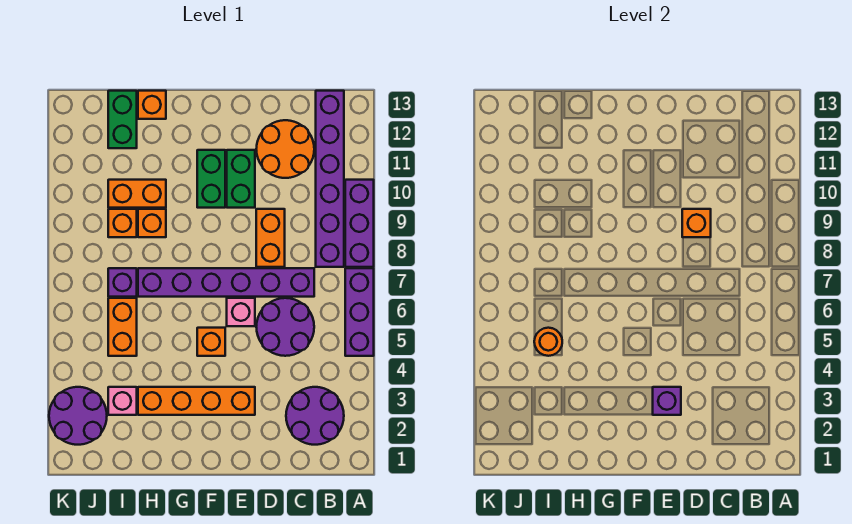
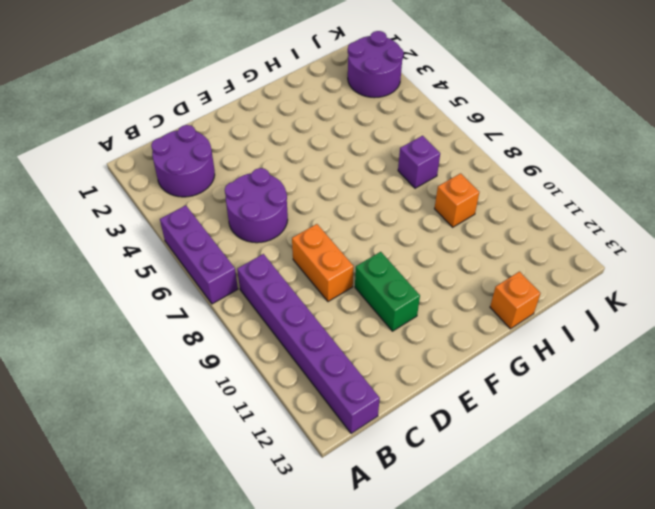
none -> purple brick A8:A10 level 1
none -> purple brick C7:H7 level 1
none -> orange round brick C11:D12 level 1

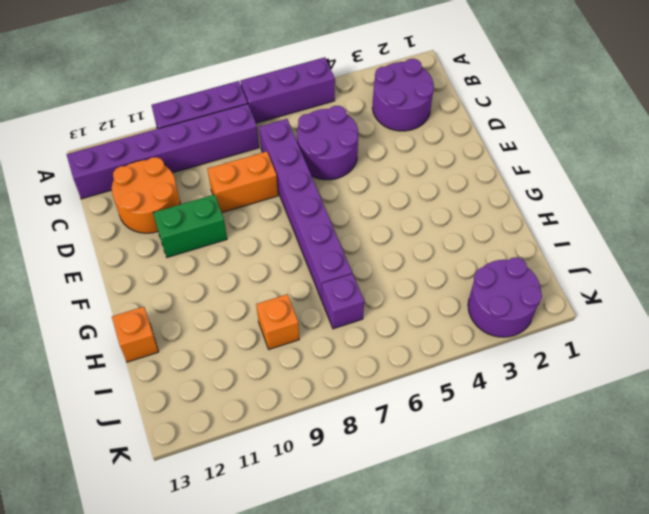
none -> orange brick E3:H3 level 1
none -> pink brick E6 level 1
none -> orange brick F5 level 1

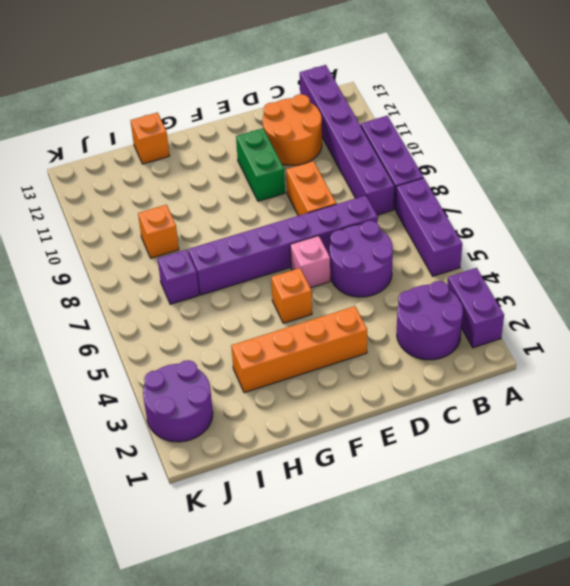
purple brick A2:A3 level 1 -> none
none -> green brick F10:F11 level 1
none -> orange brick H9 level 1
none -> orange brick H10:I10 level 1

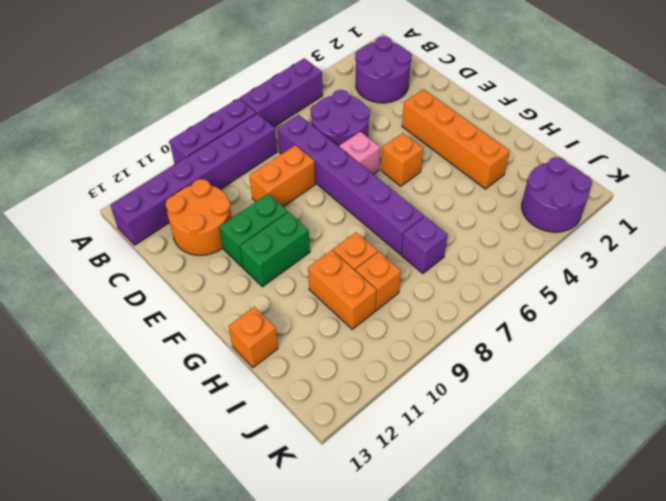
none -> pink brick I3 level 1
none -> orange brick I5:I6 level 1
none -> green brick I12:I13 level 1

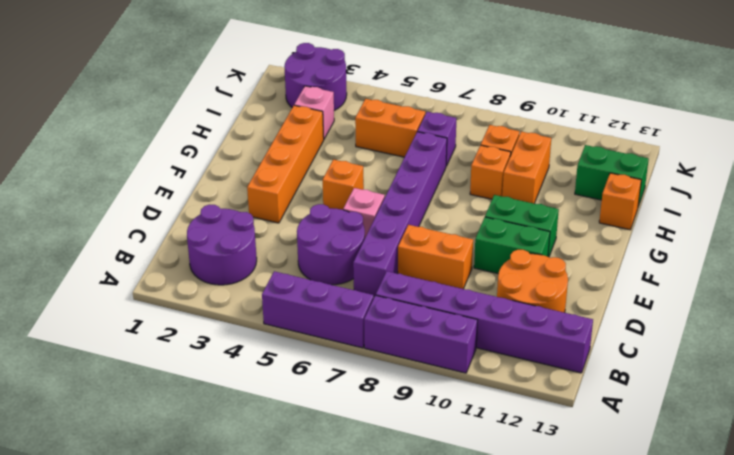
none -> orange brick D9 level 2
none -> purple brick E3 level 2
none -> orange round brick I5 level 2

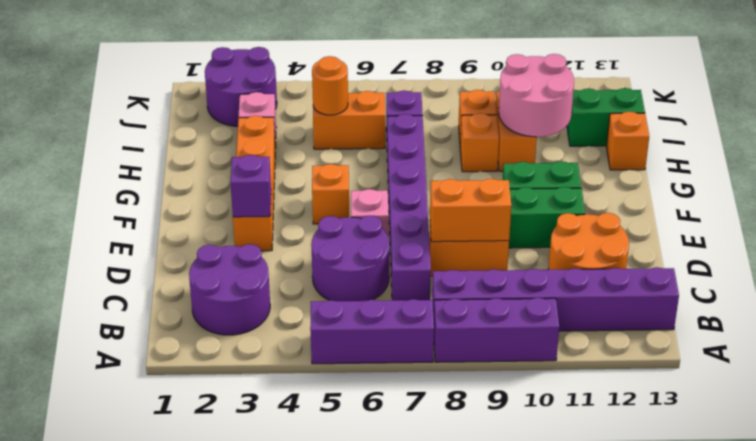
orange brick D8:D9 level 2 -> orange brick D9 level 2
pink round brick H10:I11 level 2 -> none

